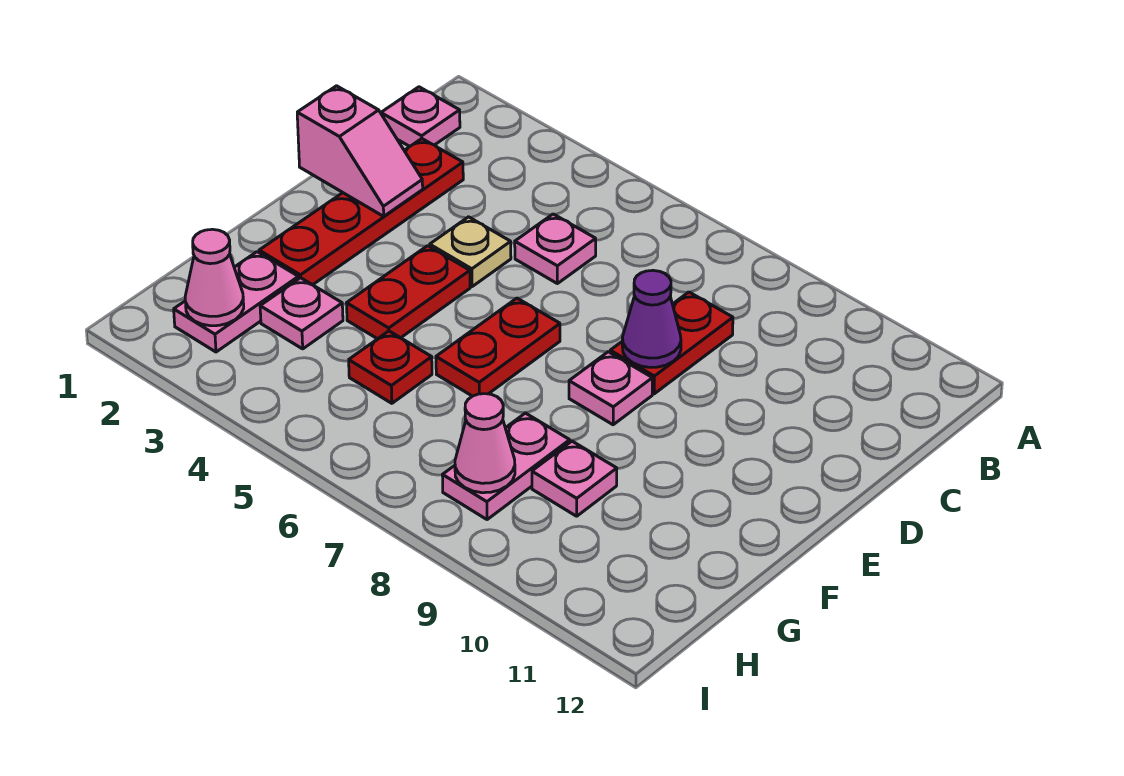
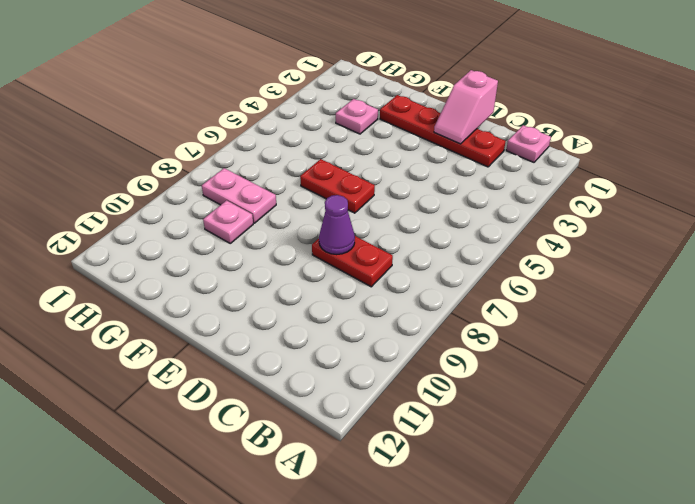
none -> pink plate C5 level 1
none -> tan plate D4 level 1
none -> red plate E4:F4 level 1

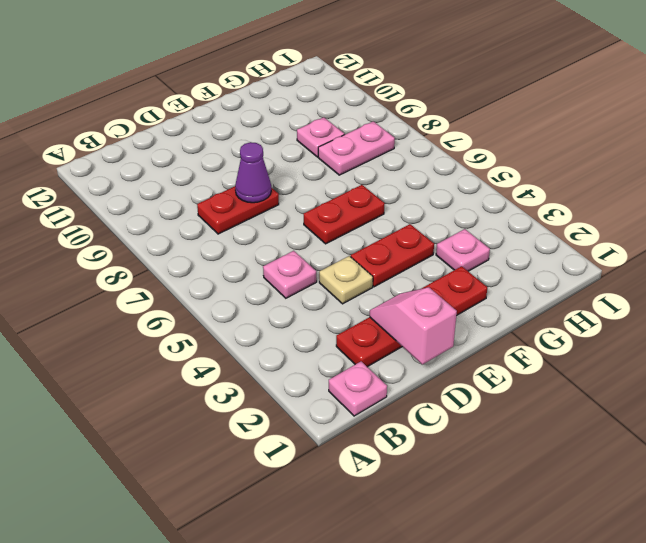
none -> pink plate E8 level 1
none -> pink plate G2:H2 level 1
none -> red plate G5 level 1

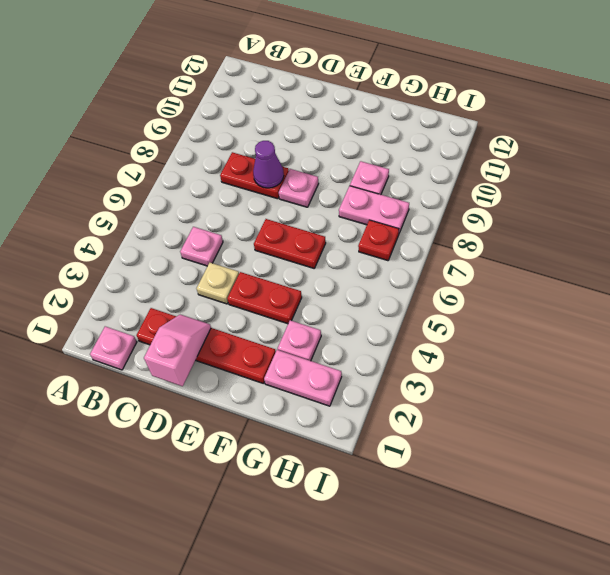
red plate H7 level 1 -> red plate G5 level 1
none -> pink cone H2 level 2
none -> pink cone H8 level 2

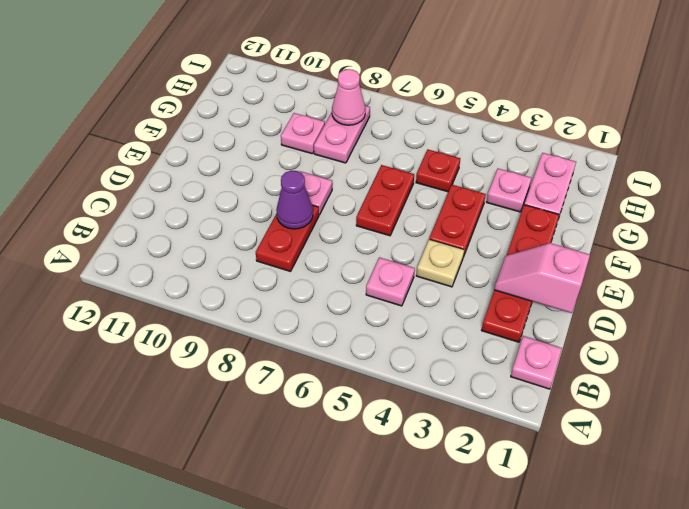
none -> pink cone H2 level 2

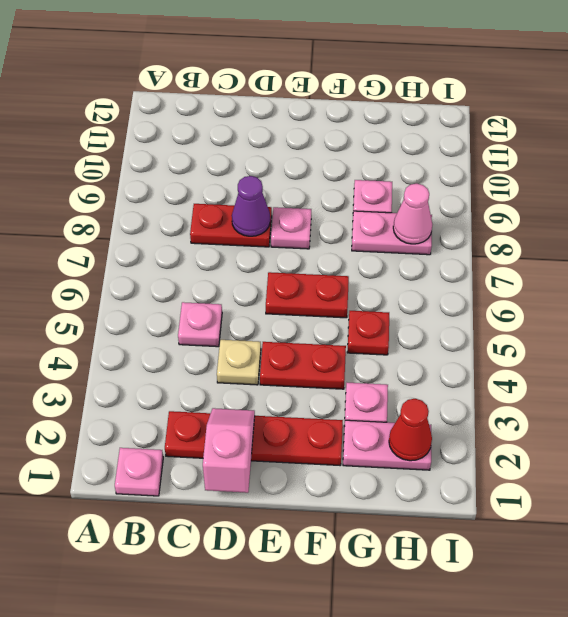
red cone H2 level 2 -> pink cone H2 level 2

